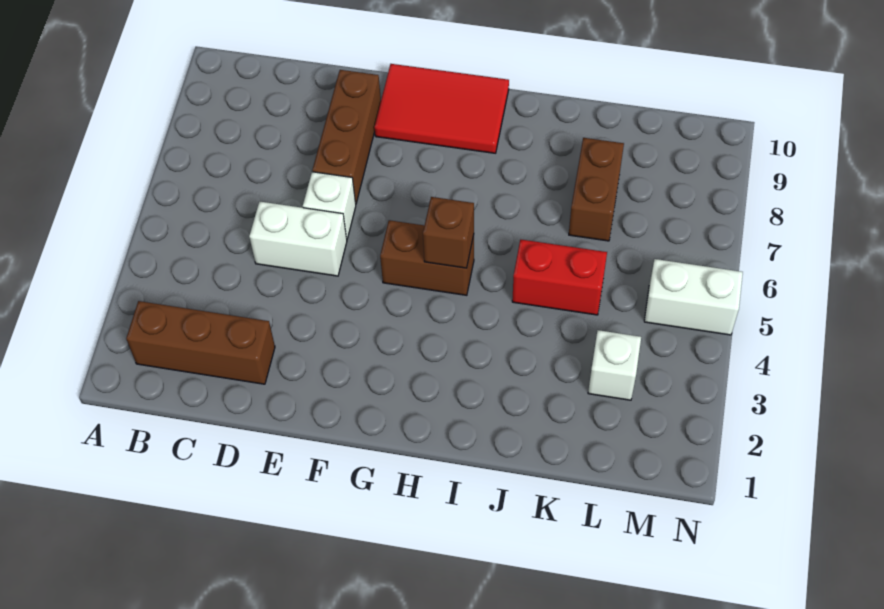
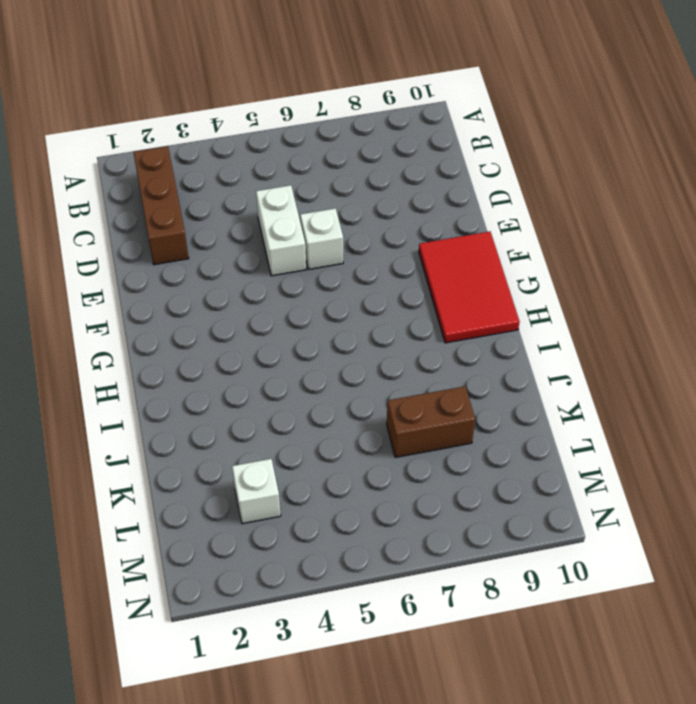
none -> brown brick E7:E9 level 1
none -> brown brick G5:H5 level 1

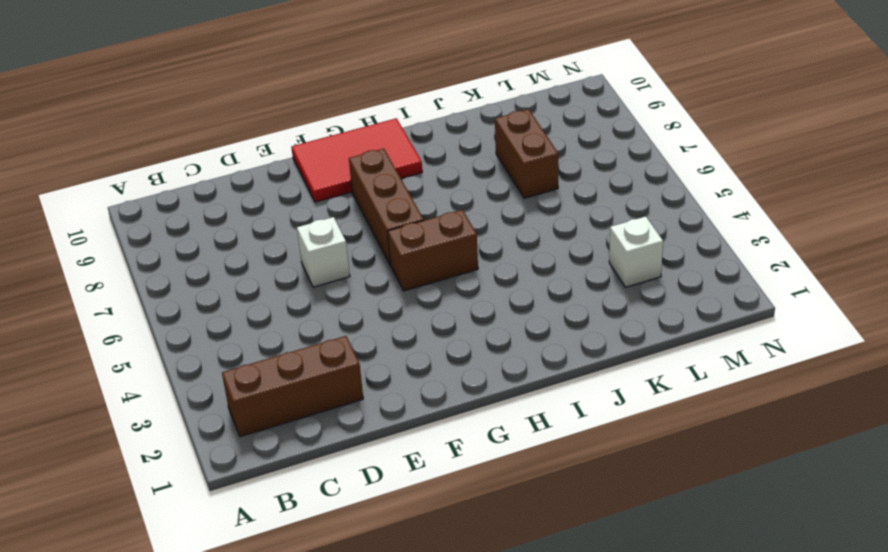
brown brick G6:G8 level 1 -> brown brick E7:E9 level 1
none -> white brick D5:E5 level 1
none -> red brick J5:K5 level 1

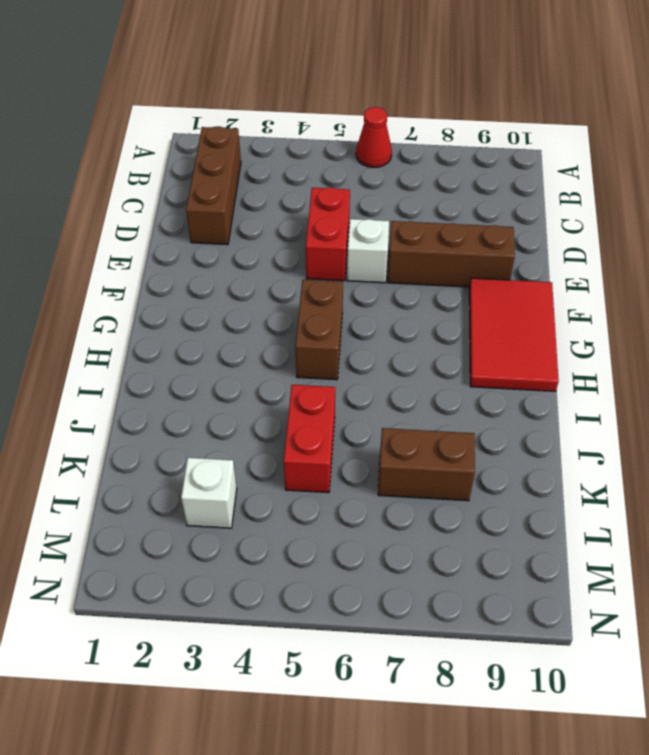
red cone A6 level 1 -> none
red brick D5:E5 level 1 -> white brick D5:E5 level 1
none -> white brick M5:N5 level 1
none -> brown brick H5 level 2

